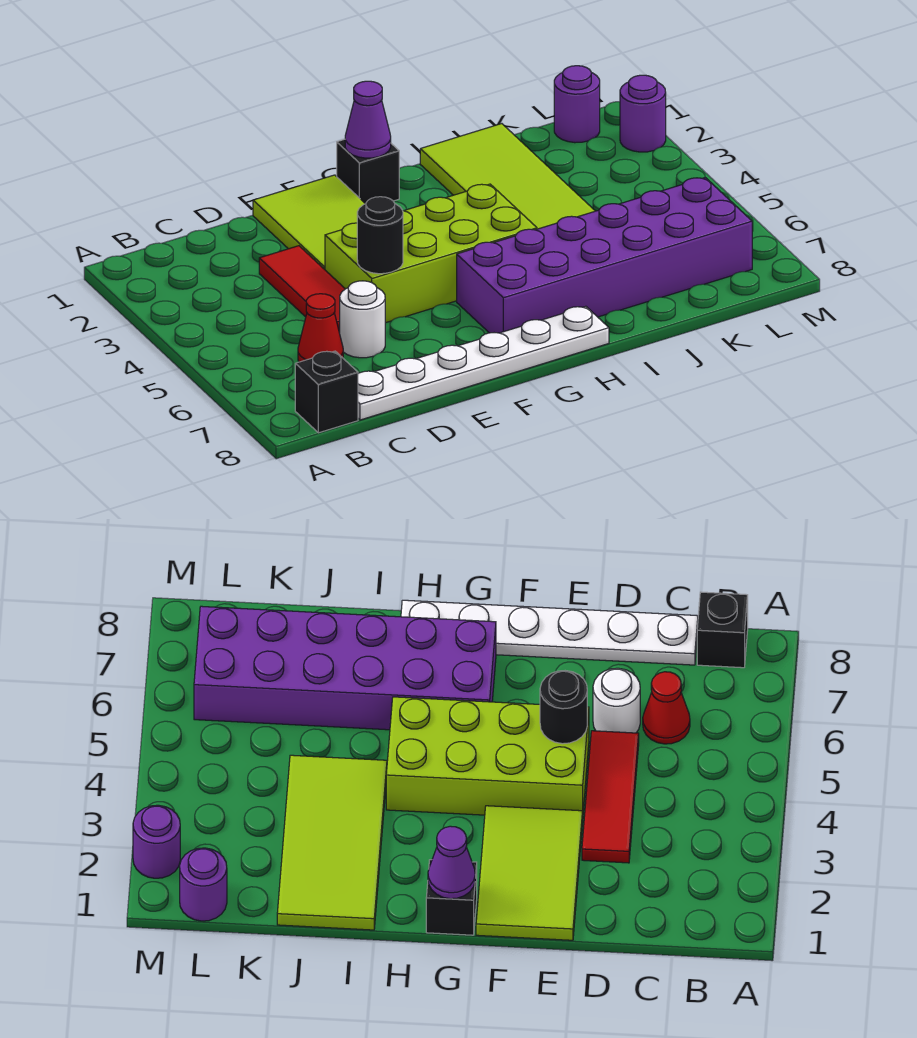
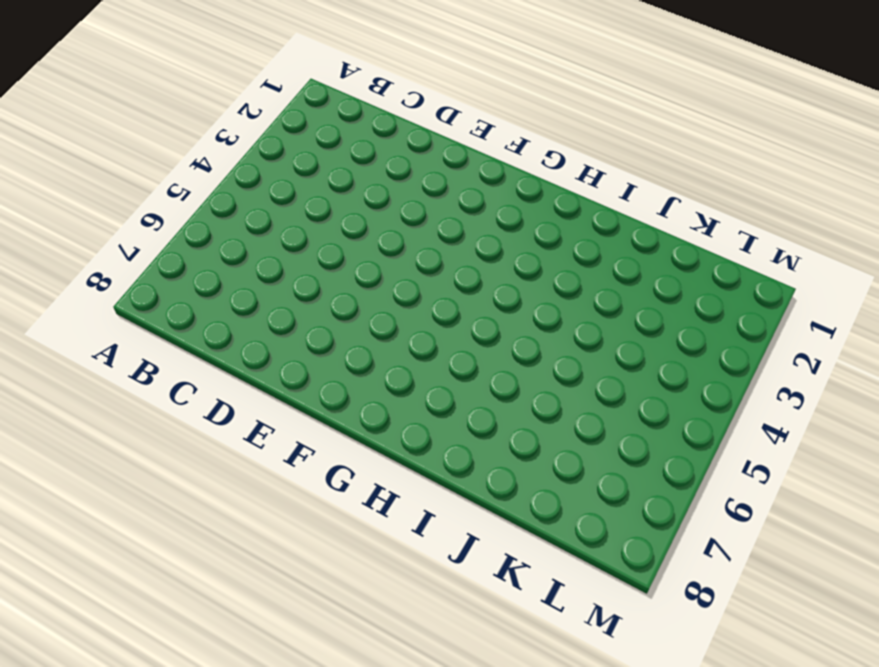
none -> black brick B8 level 1
none -> red cone C6 level 1
none -> white plate C8:H8 level 1

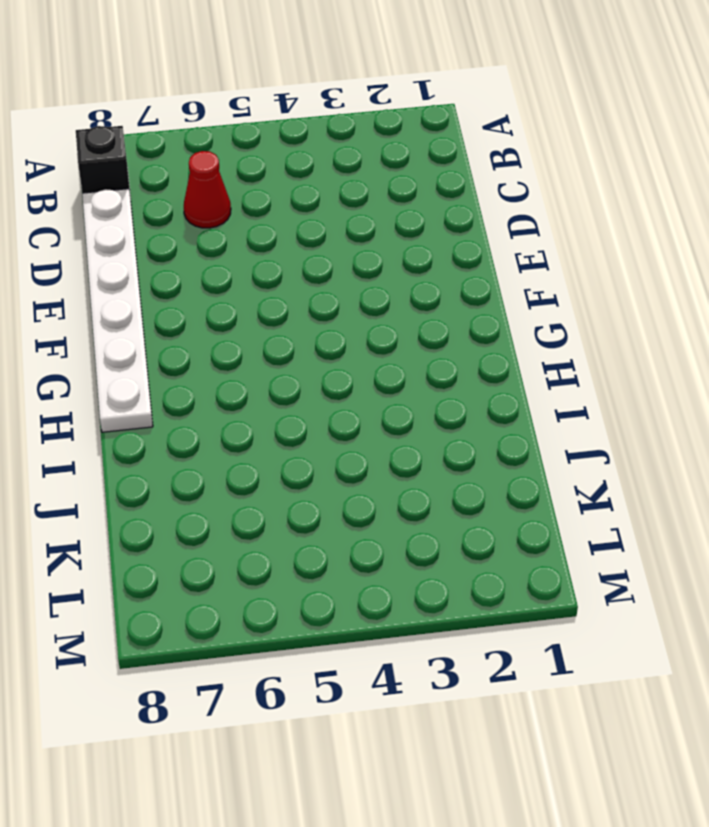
none -> red tile D3:D5 level 1
none -> white round brick D6 level 1
none -> lime tile E1:F3 level 1

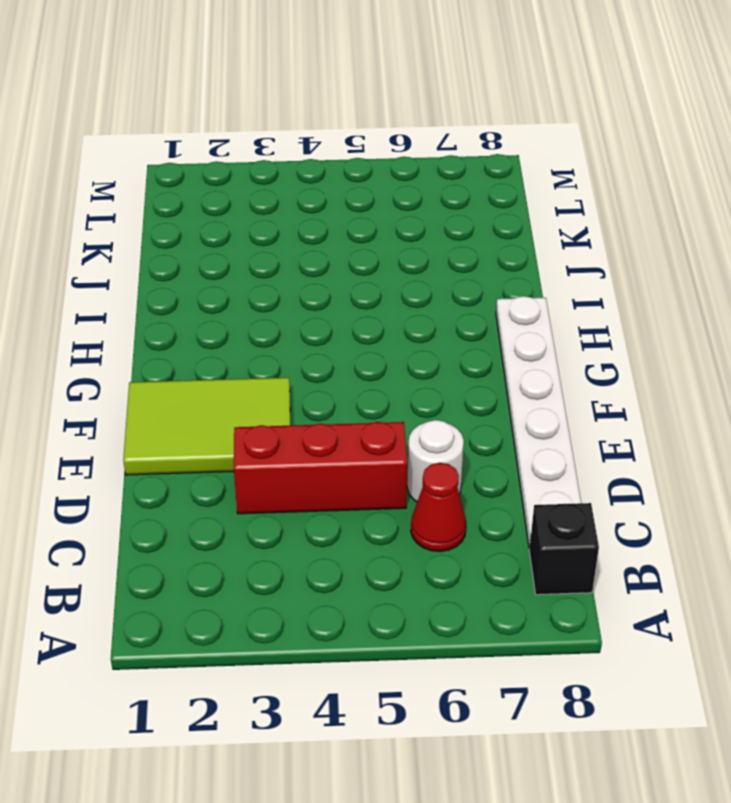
red brick D3:D5 level 1 -> red tile D3:D5 level 1
none -> lime brick E4:H5 level 1
none -> black brick G1 level 1
none -> purple brick G6:L7 level 1

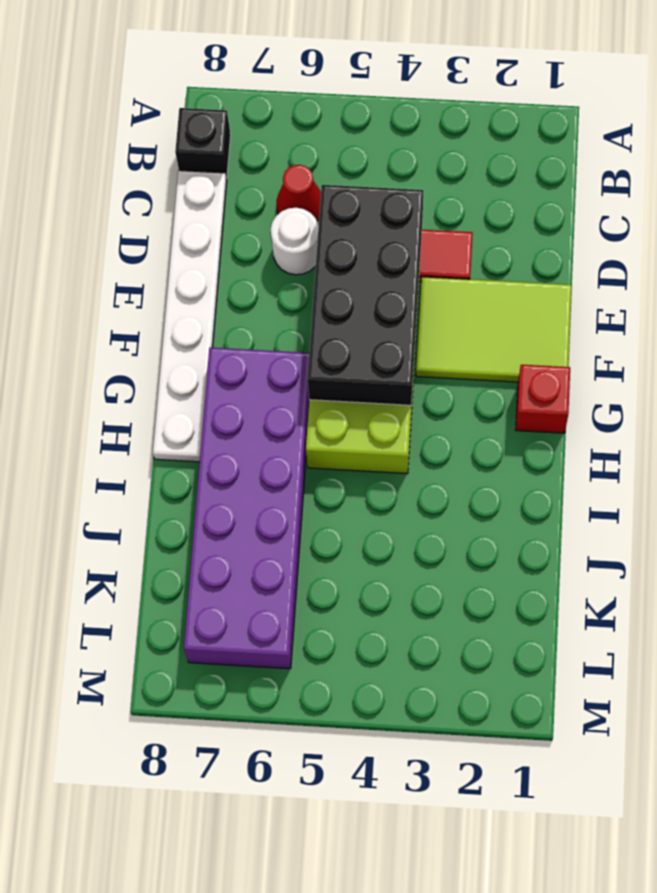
black brick D4:G5 level 2 -> black round brick E5 level 2
red brick G1 level 1 -> black brick G1 level 1
none -> lime tile I1:J4 level 1
none -> purple round brick L1 level 1
none -> purple round brick M2 level 1

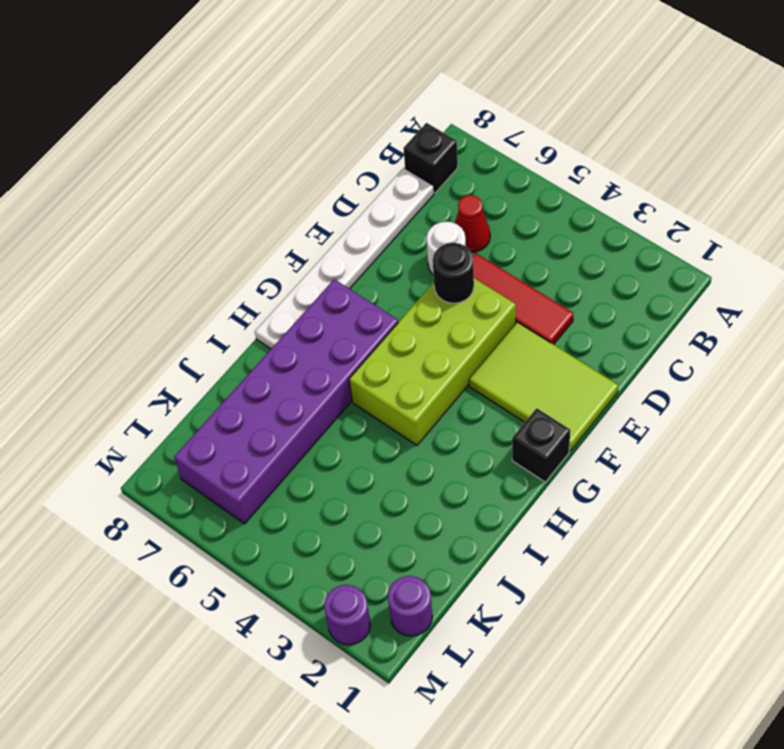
none -> lime tile I1:J4 level 1
none -> purple cone G1 level 2

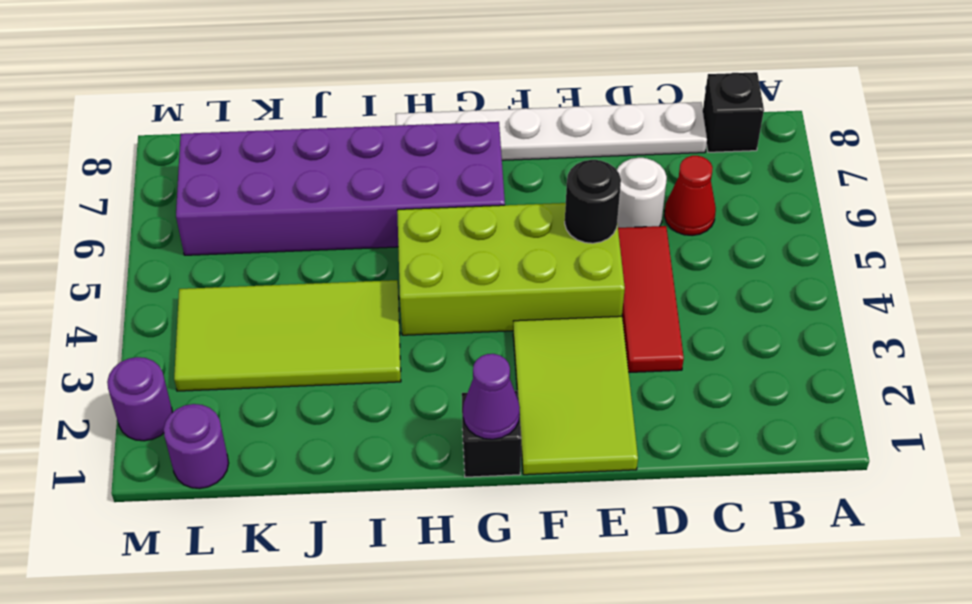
lime tile I3:L4 level 1 -> lime tile I1:J4 level 1

